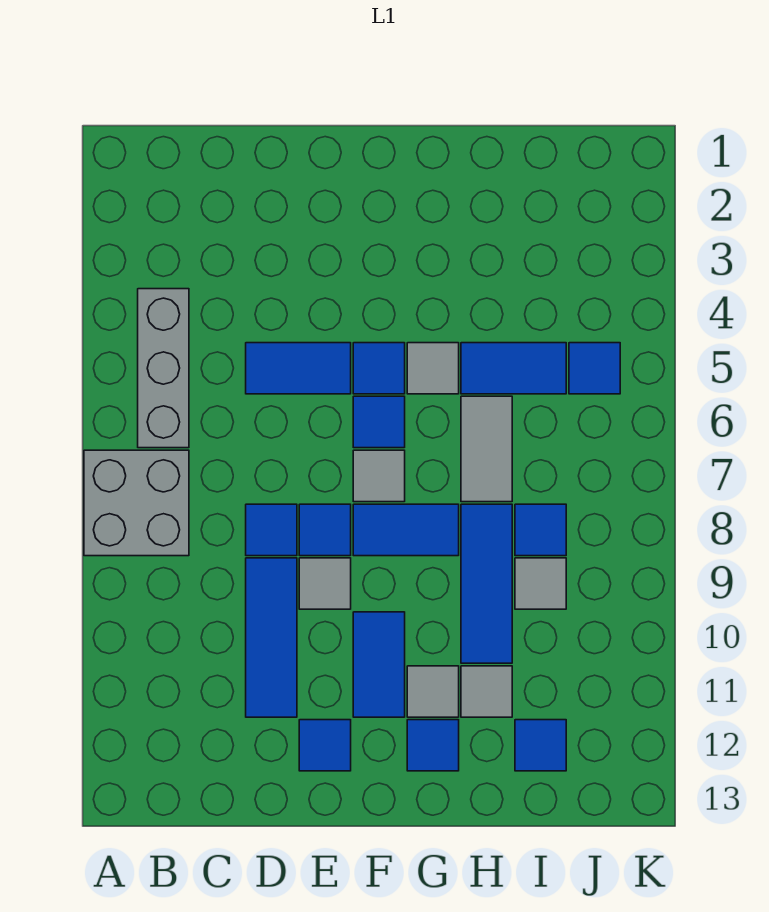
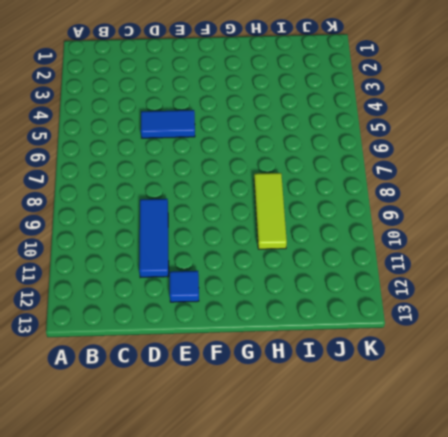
lime tile H8:H10 level 1 -> blue tile H8:H10 level 1
none -> grey brick A7:B8 level 1
none -> grey brick B4:B6 level 1
none -> blue tile D8 level 1

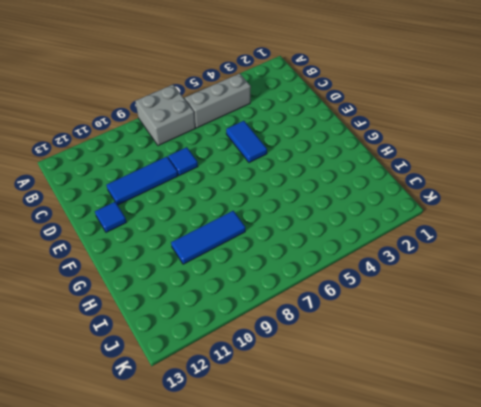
none -> blue tile E8 level 1
none -> grey tile E9 level 1
none -> blue tile F5 level 1

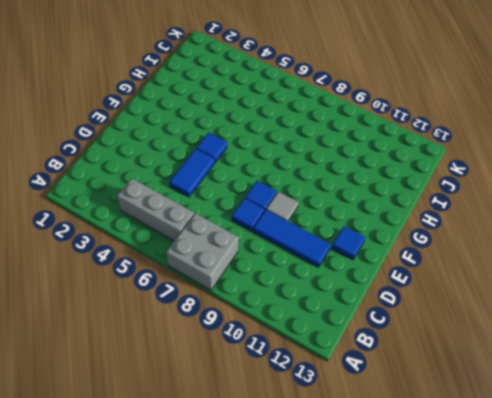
none -> blue tile F6 level 1
none -> grey tile F7 level 1
none -> blue tile F8:G8 level 1

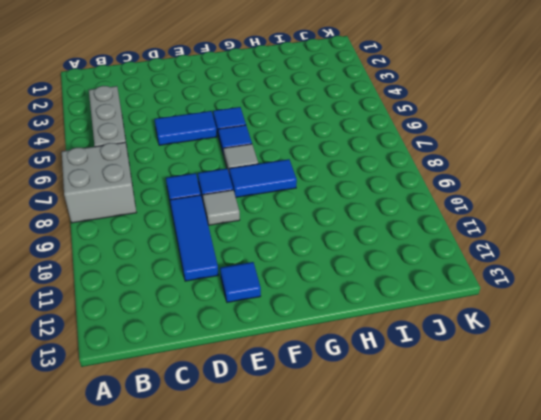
none -> blue tile F10:F11 level 1
none -> grey tile G5 level 1
none -> grey tile G11 level 1

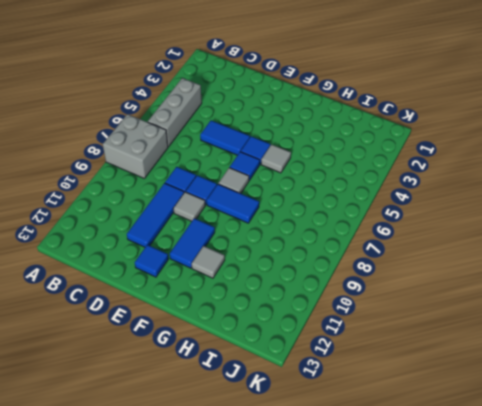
none -> blue tile G12 level 1
none -> blue tile H5:I5 level 1
none -> grey tile H6:H7 level 1

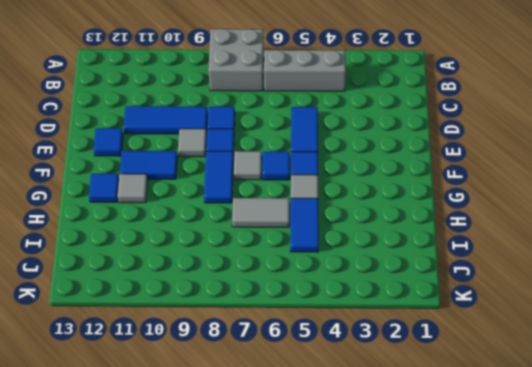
none -> blue tile H8:H10 level 1
none -> grey tile H11 level 1
none -> blue tile I8 level 1

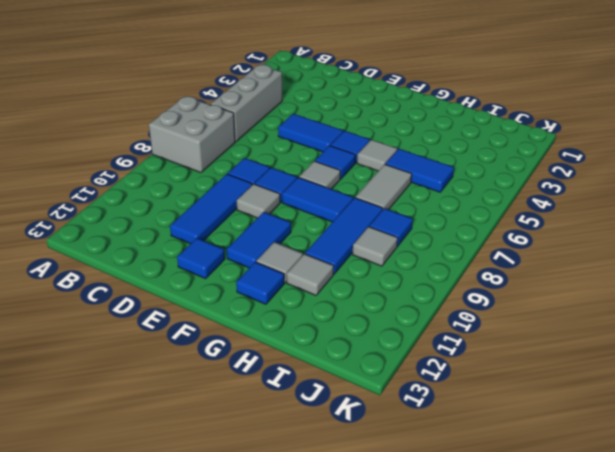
none -> blue tile I12 level 1
none -> blue tile J5 level 1

